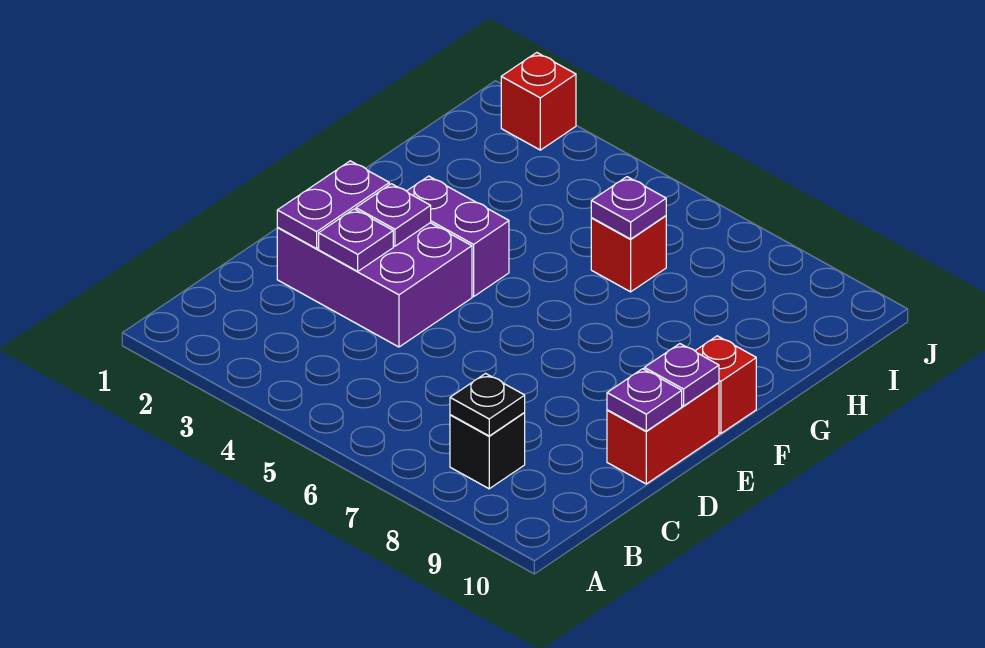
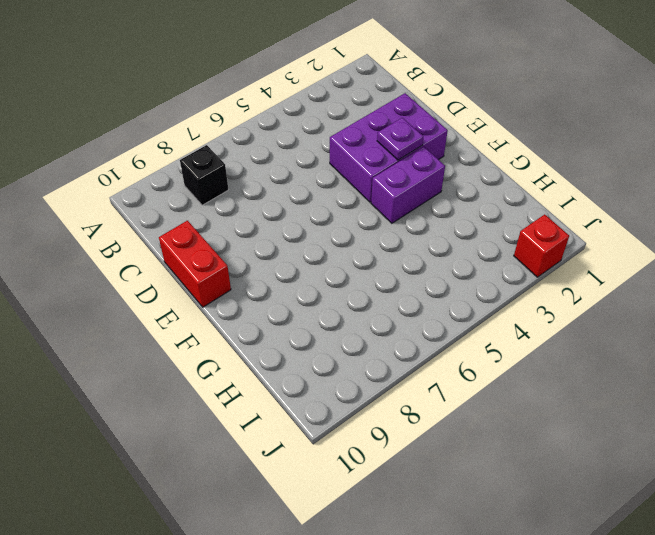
none -> red brick F10 level 1
none -> red brick H6 level 1
none -> black plate B8 level 2

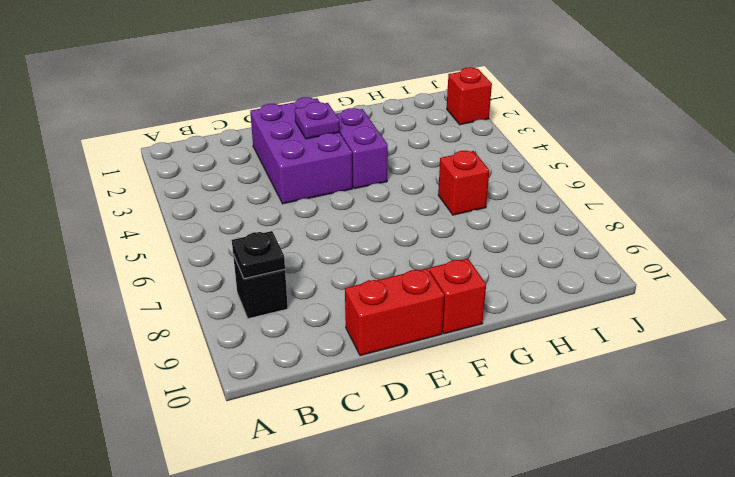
none -> purple plate D2:E2 level 2
none -> purple plate D3 level 2
none -> purple plate D10 level 2

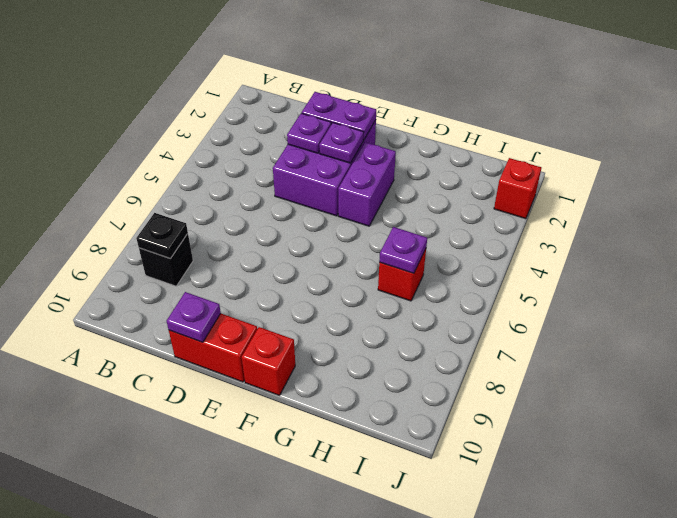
none -> purple plate E10 level 2

